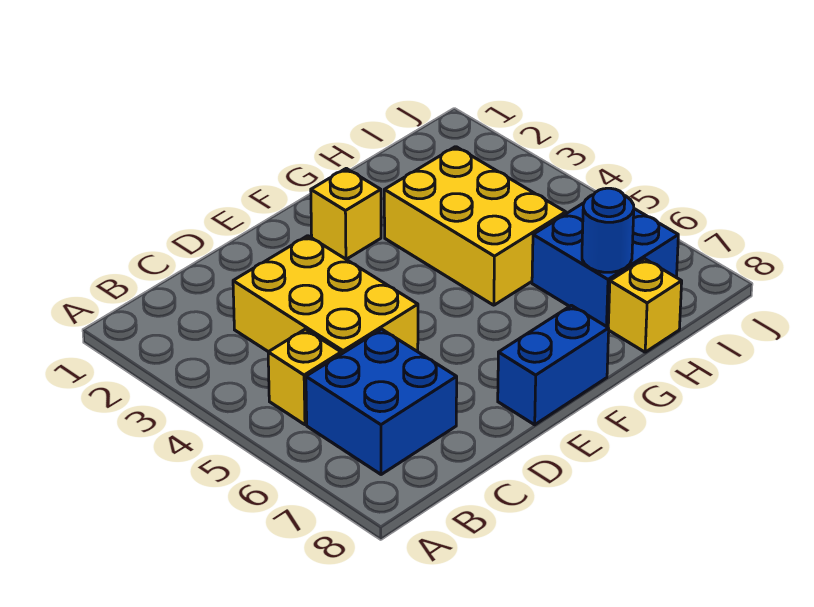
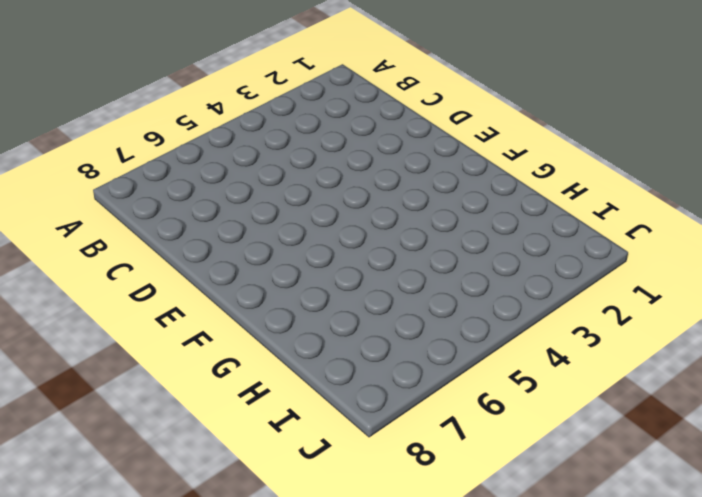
none -> yellow brick B5 level 1
none -> blue brick B6:C7 level 1

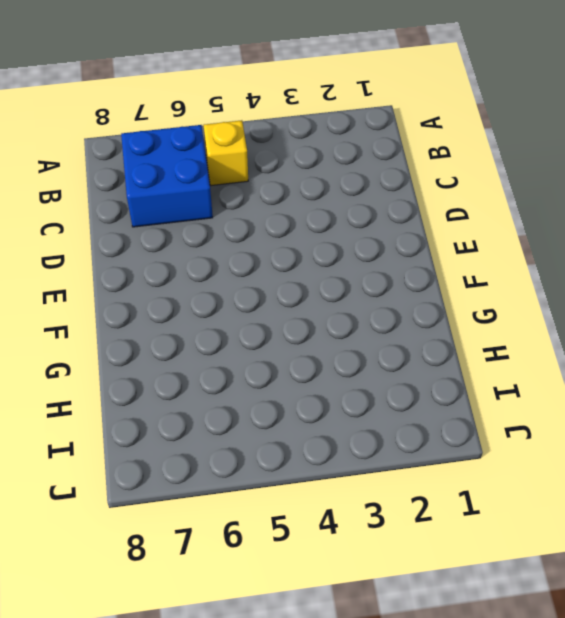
none -> yellow brick C3:D5 level 1
none -> blue brick E8:F8 level 1

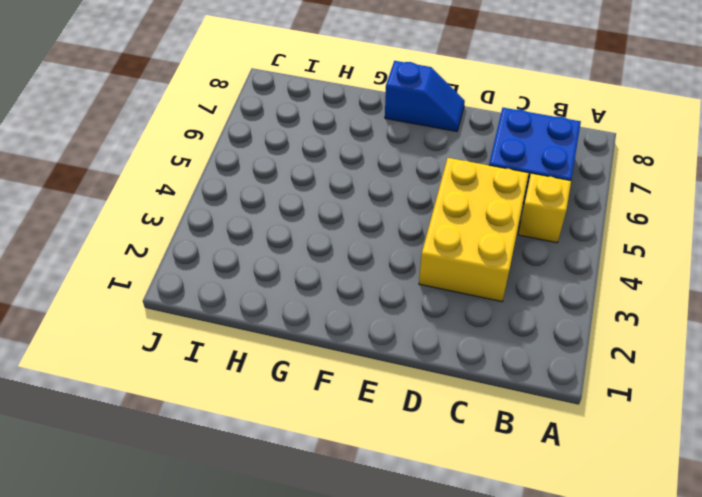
blue slope E8:F8 level 1 top F -> blue brick E8:F8 level 1
none -> yellow brick F2 level 1
none -> yellow brick G3:H5 level 1

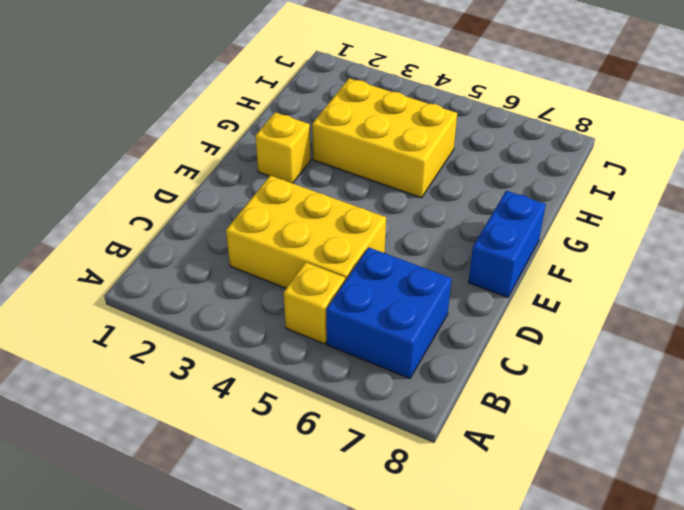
none -> blue brick H6:I7 level 1
none -> yellow brick H8 level 1

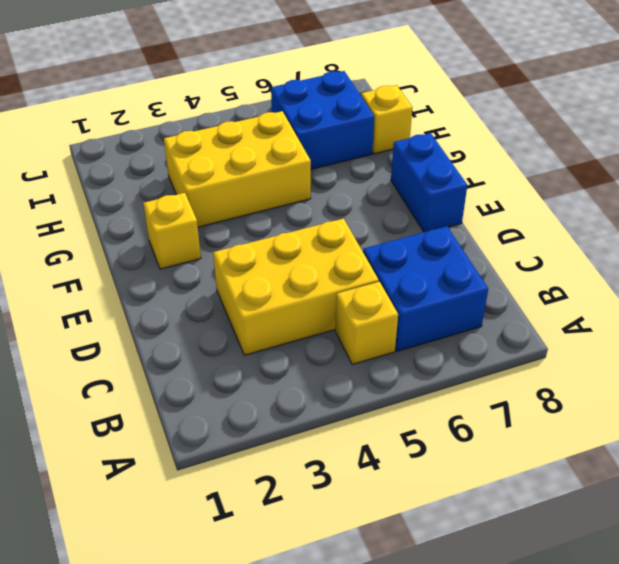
none -> blue round brick H7 level 2

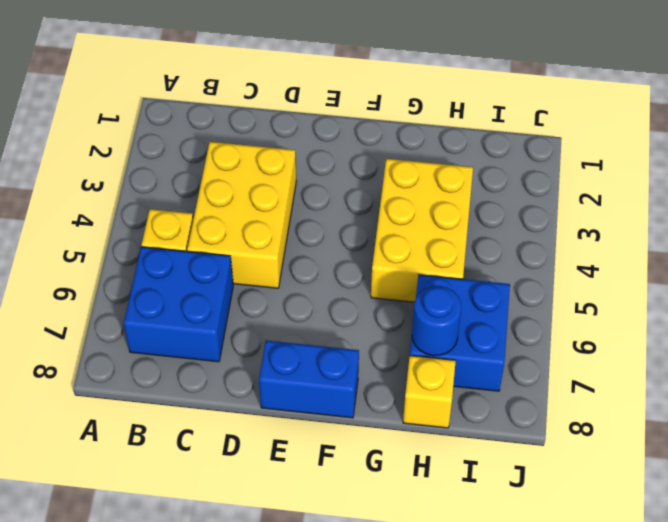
none -> yellow brick F2 level 1

